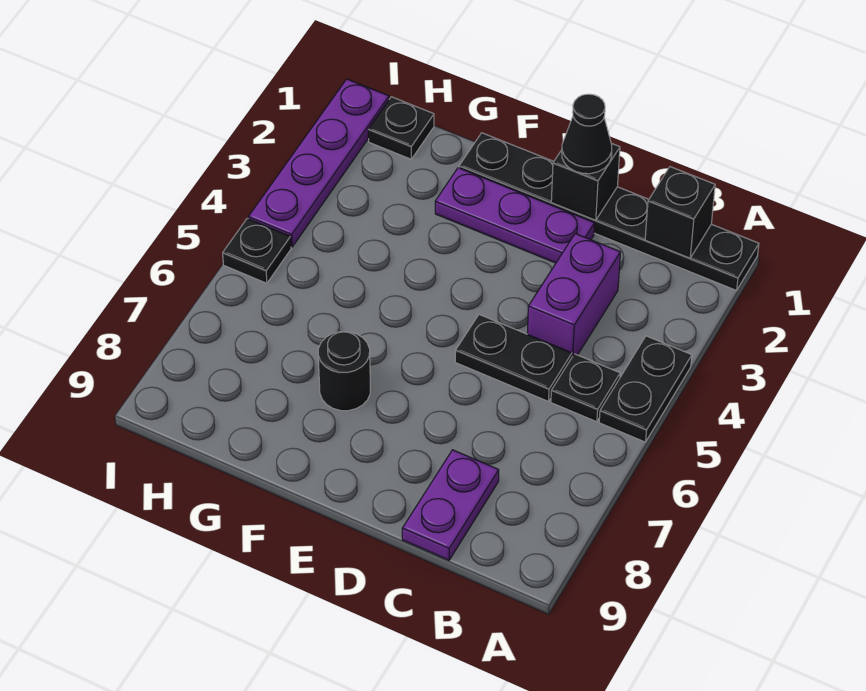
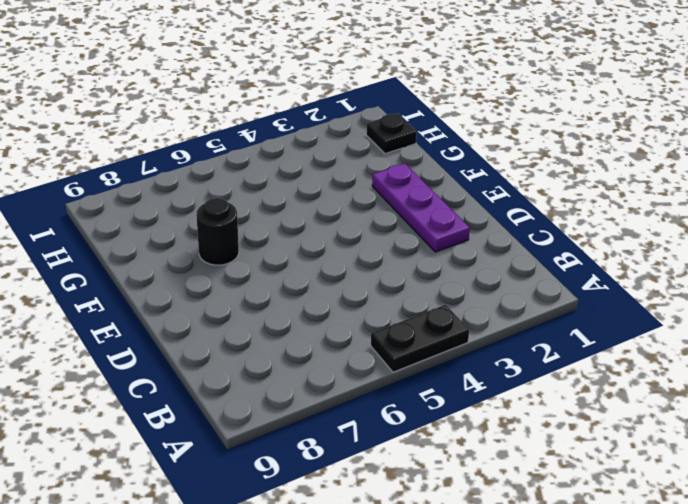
none -> black plate A1:F1 level 1
none -> black plate B5 level 1
none -> purple brick C3:C4 level 1

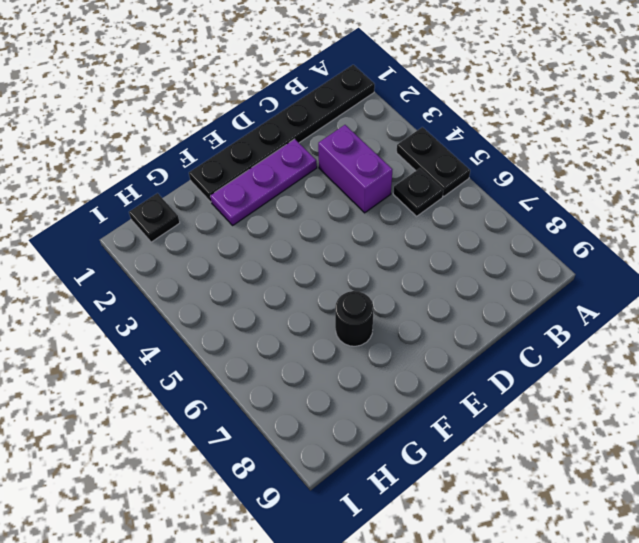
none -> black plate C5:D5 level 1
none -> purple plate C8:C9 level 1
none -> purple plate I1:I4 level 1

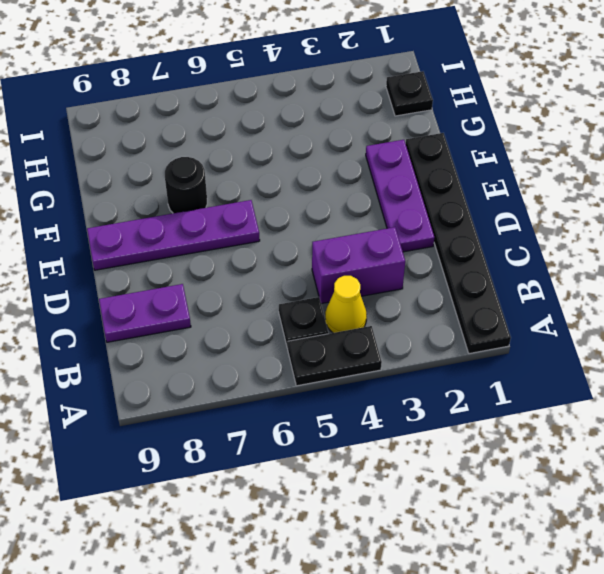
yellow cone B4 level 1 -> none
purple plate E6:E9 level 1 -> purple plate I1:I4 level 1
none -> black plate C5:D5 level 1
none -> black plate I5 level 1
none -> black brick B1 level 2

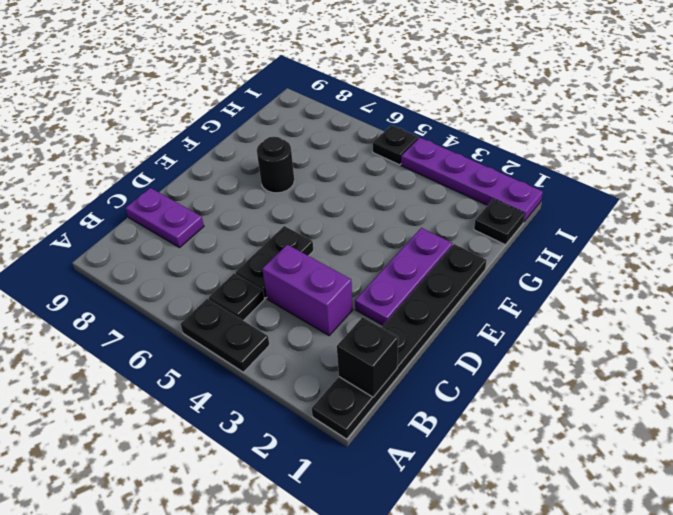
none -> black brick D1 level 2
none -> black cone D1 level 3

